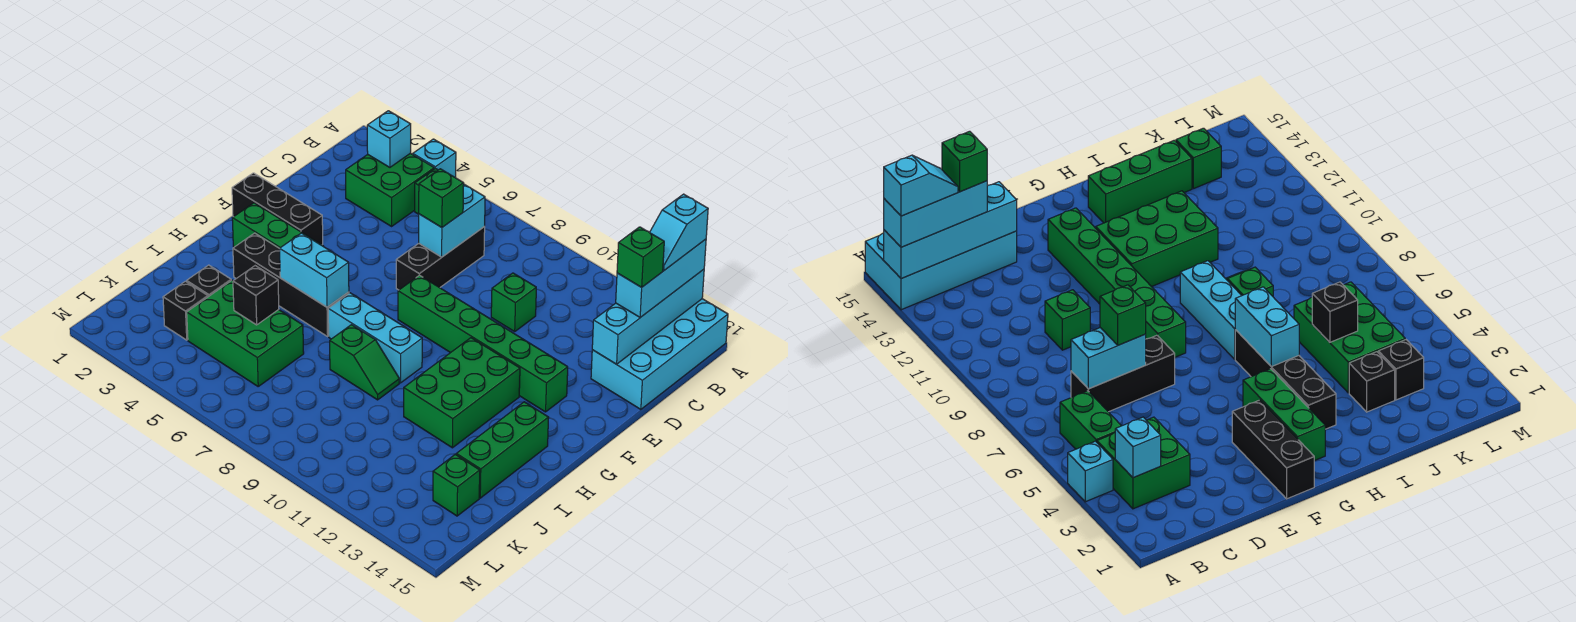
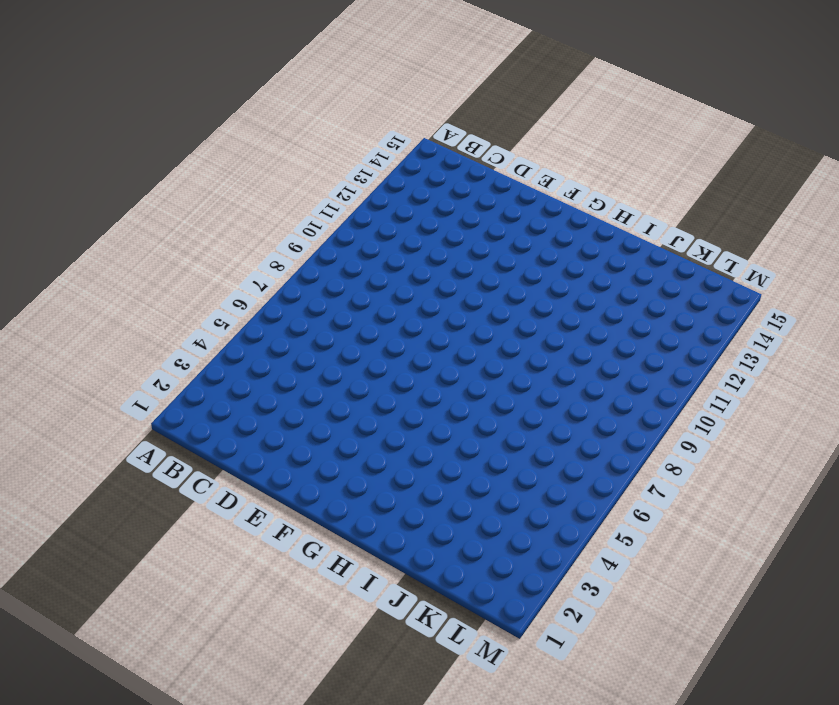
none -> cyan brick A4 level 1
none -> cyan brick A14:D15 level 1
none -> green brick B3:C4 level 1

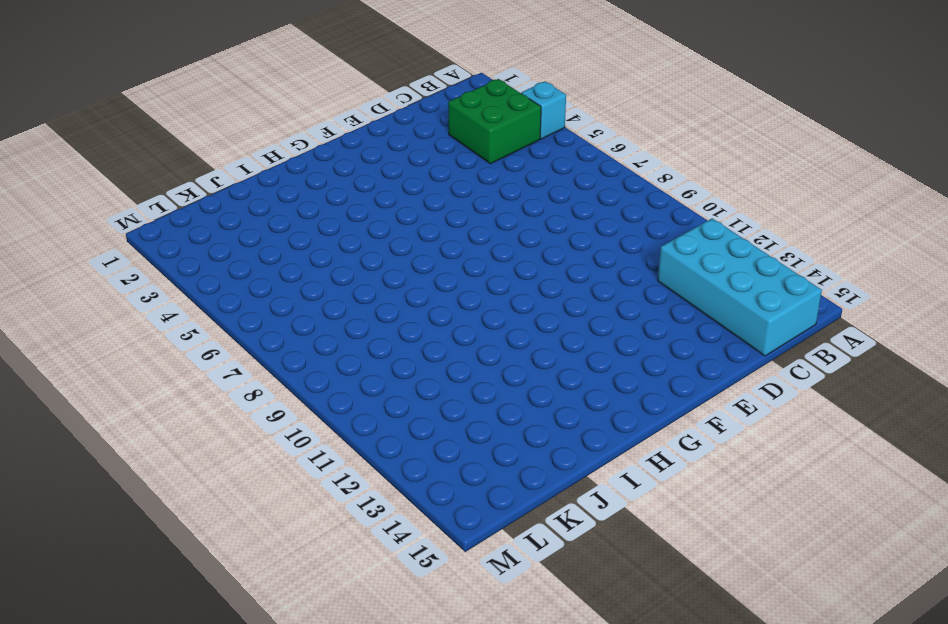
cyan brick B12:C15 level 1 -> cyan brick A14:D15 level 1
none -> green brick B5:B6 level 1
none -> black brick C7:E7 level 1
none -> green brick D10 level 1

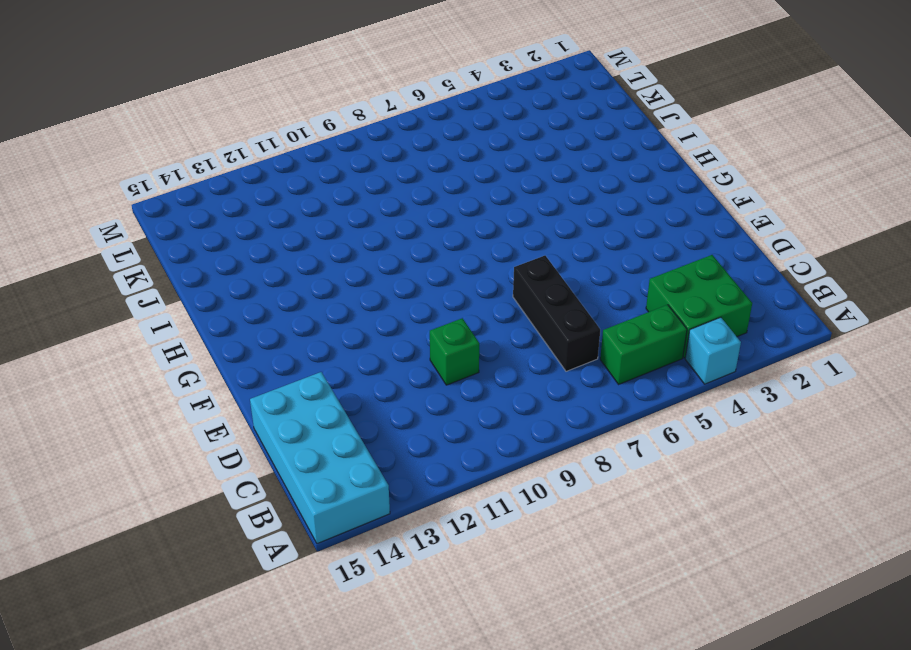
none -> black brick F1:F3 level 1
none -> green brick F8:F13 level 1
none -> green brick G2:G4 level 1

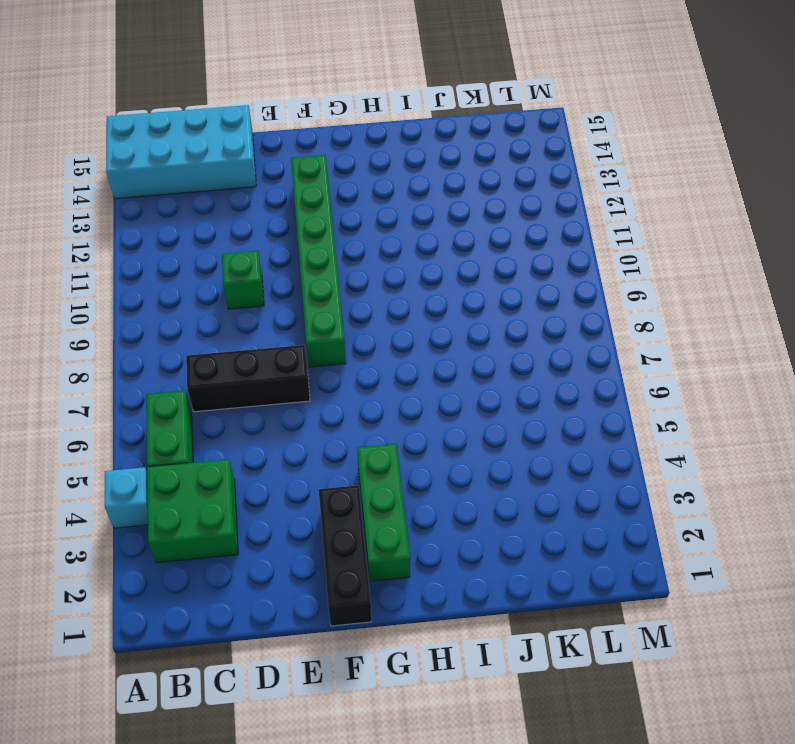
none -> green brick G11:I12 level 1
none -> black brick H3:H6 level 1
none -> cyan brick H7:H9 level 1

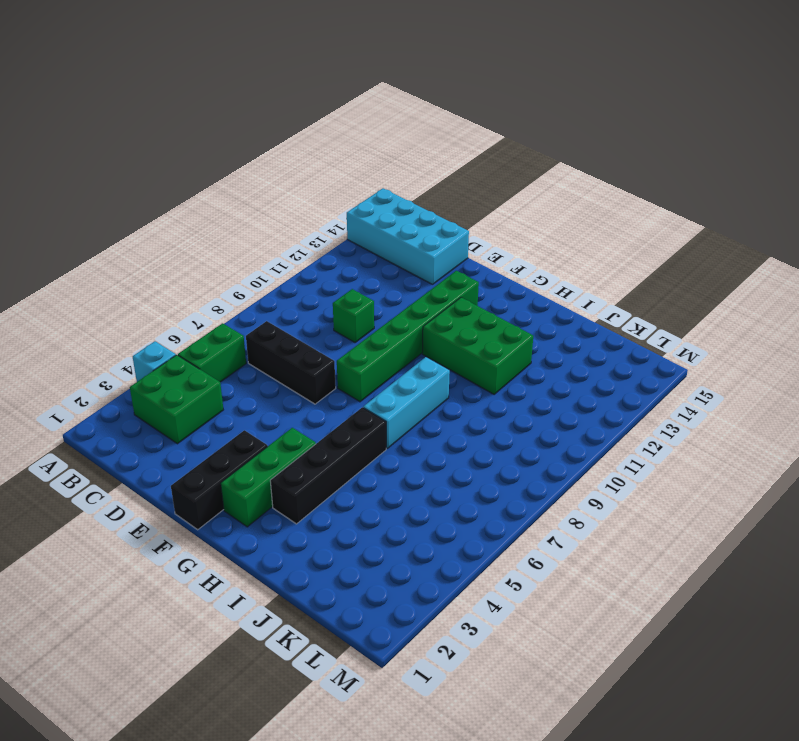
none -> green brick H14:J14 level 1
none -> green slope I8:I9 level 1 top 8
none -> black brick J3 level 1

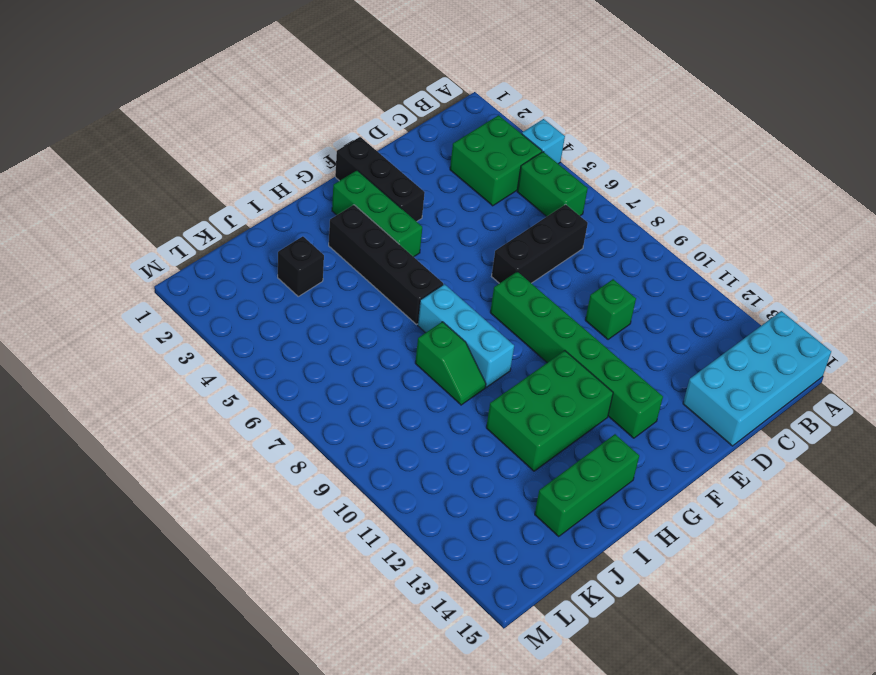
none -> green brick J4:K6 level 1
none -> black brick K3 level 1
none -> green brick K14 level 1

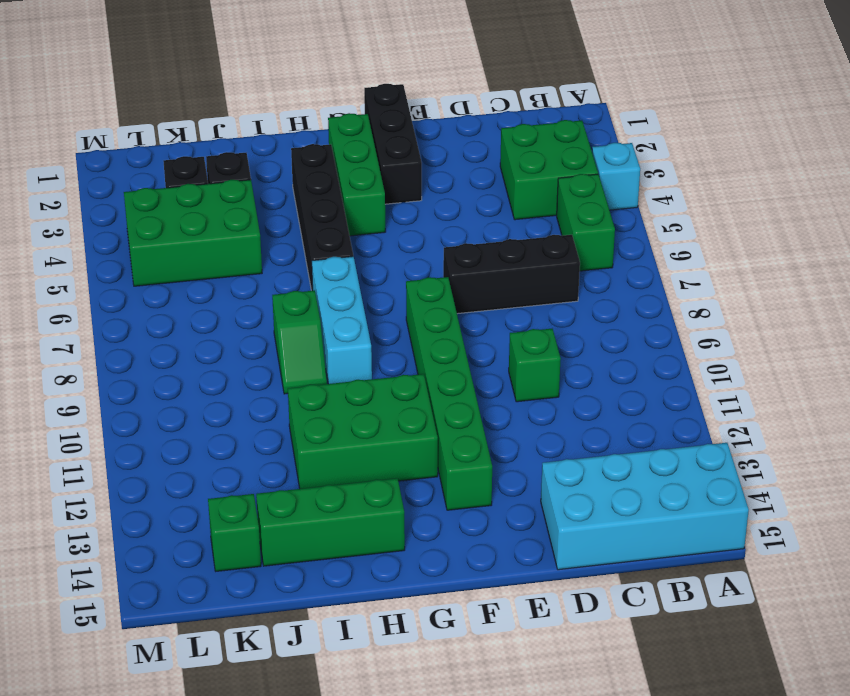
green brick J4:L5 level 1 -> green brick J4:K6 level 1
none -> cyan brick A14:D14 level 2
none -> cyan brick B3 level 2
none -> cyan brick C7:D7 level 2

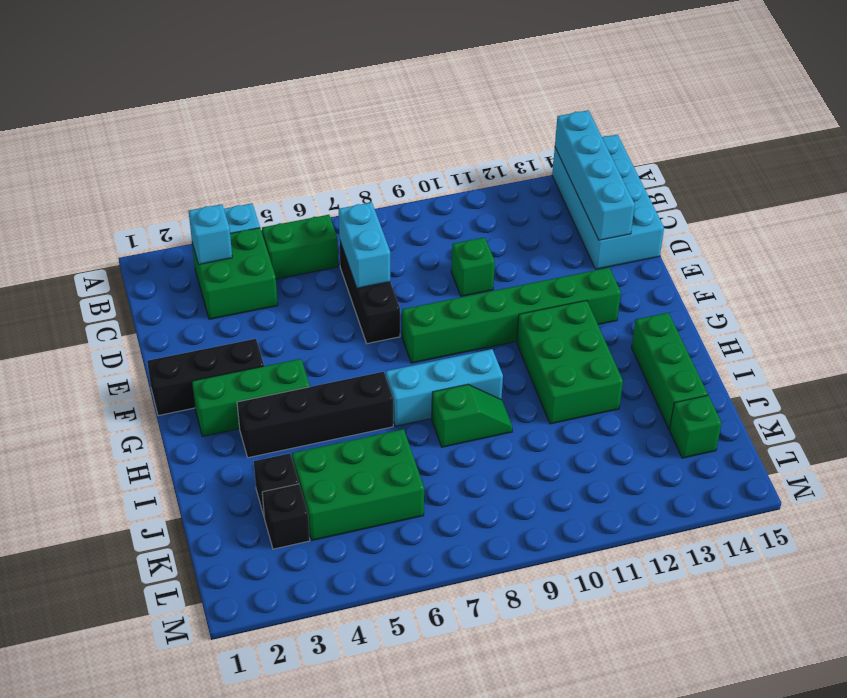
none -> cyan brick H5:H6 level 2
none -> black brick J5 level 2
none -> cyan brick A14:C14 level 3

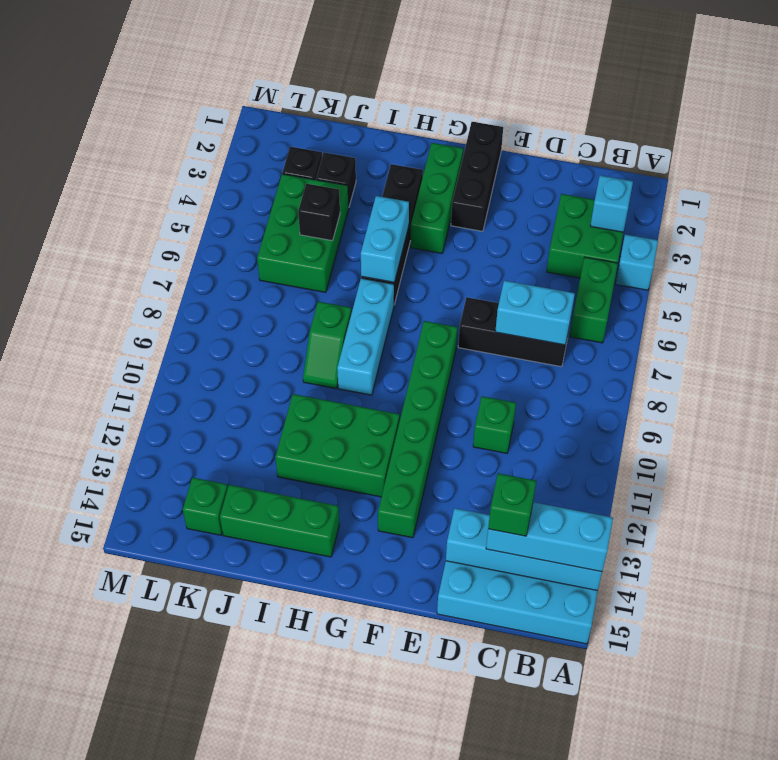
none -> green brick D7 level 3
none -> cyan slope A14:B14 level 4 top A

